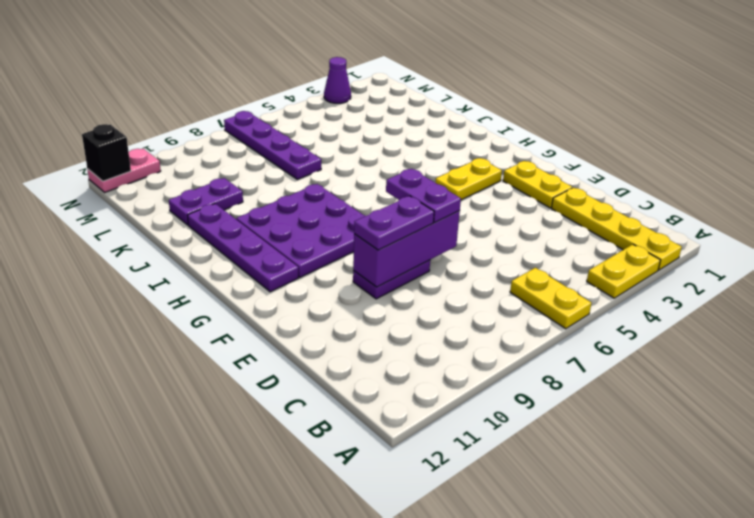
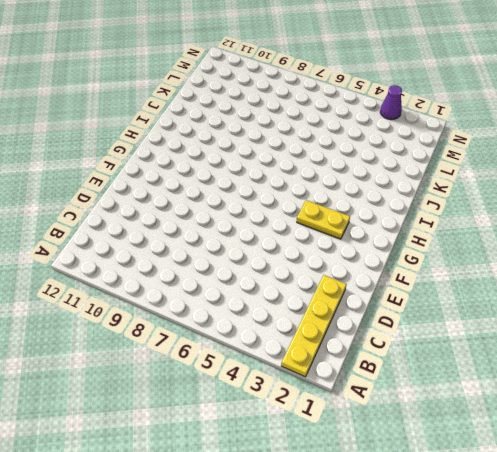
none -> yellow plate A3:A4 level 1
none -> yellow plate A6:B6 level 1
none -> yellow plate E2:F2 level 1

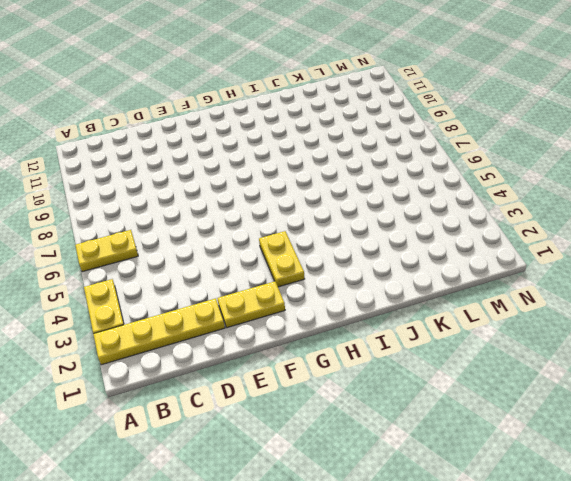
none -> purple plate E8:E9 level 1
none -> purple plate G8:I10 level 1
none -> purple plate G11:J11 level 1

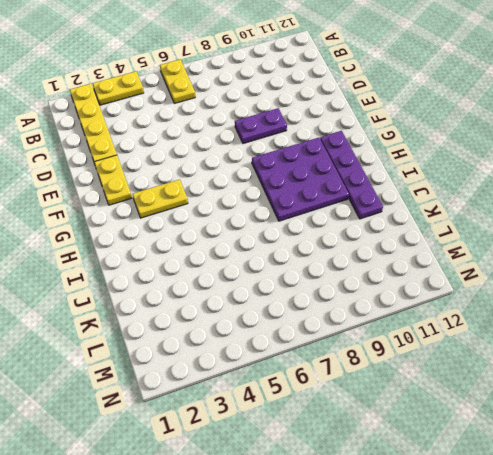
none -> purple plate K7:N7 level 1
none -> purple plate K10:K11 level 1
none -> purple cone N3 level 1

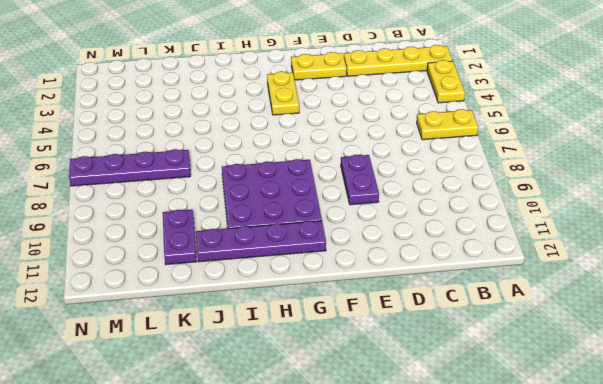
none -> purple cone N3 level 1
none -> pink plate N11:N12 level 1
none -> purple brick E7:E9 level 2

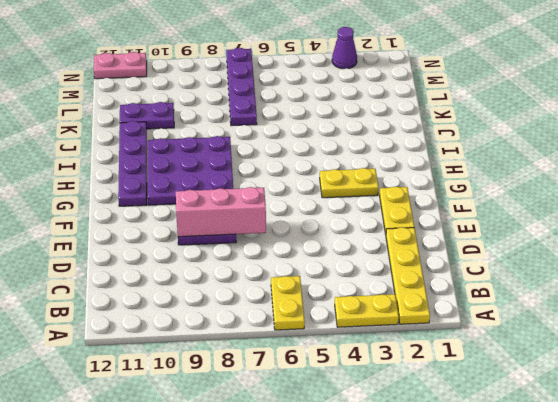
pink brick E7:E9 level 2 -> purple brick E7:E9 level 2
none -> black brick N12 level 2
none -> purple plate E7:F7 level 3
none -> purple plate E8:E9 level 3

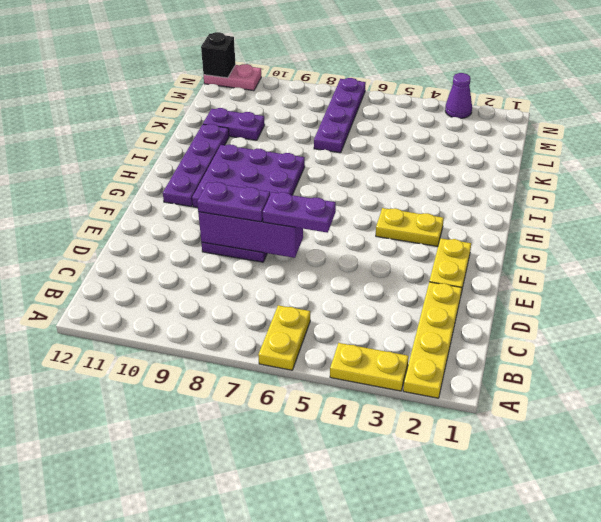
purple plate E6:E7 level 3 -> purple plate E7:F7 level 3

